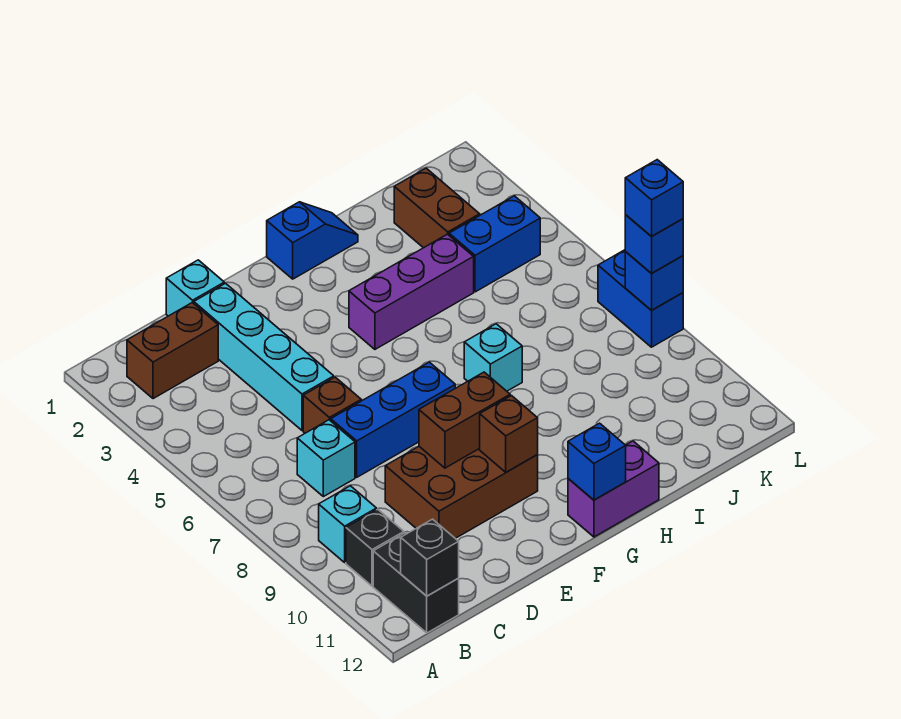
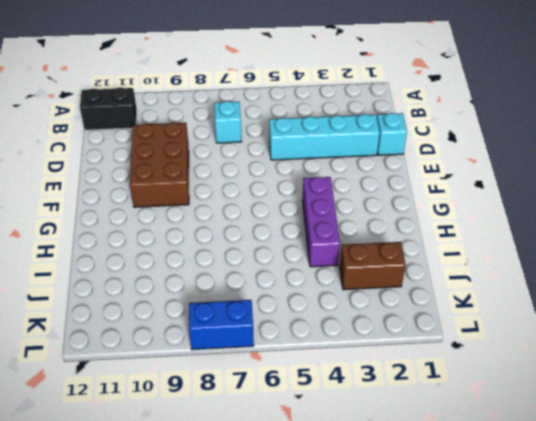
none -> brown brick B2:C2 level 1
none -> cyan brick B9 level 1
none -> black brick B10 level 1

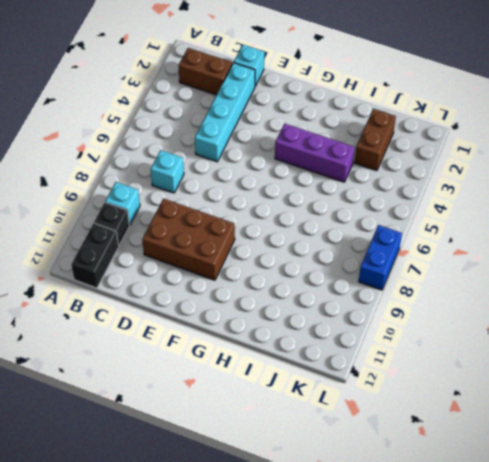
none -> brown brick D6 level 1
none -> blue brick D7:F7 level 1
none -> blue slope G1:H1 level 1 top G

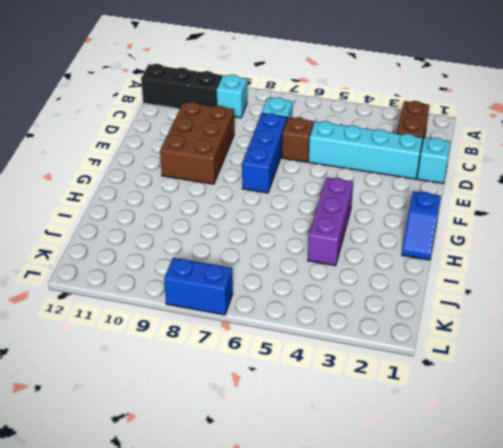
none -> purple brick G12:H12 level 1
none -> cyan brick H7 level 1
none -> brown brick J2:J3 level 1

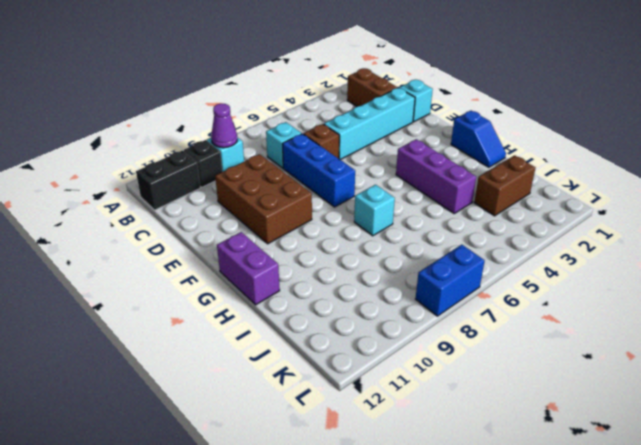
purple cone B9 level 2 -> none
none -> blue brick J4:K4 level 1
none -> black brick B12 level 2
none -> brown brick E9:F9 level 2

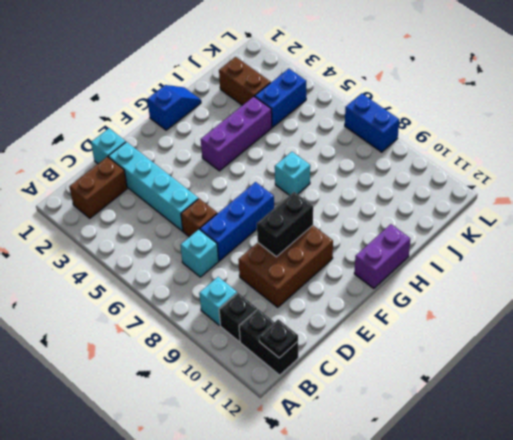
black plate B12 level 2 -> black brick B12 level 2
black brick E9:F9 level 2 -> brown brick E9:F9 level 2
none -> brown brick F10 level 2
none -> blue brick G12 level 2
none -> blue brick L8 level 2

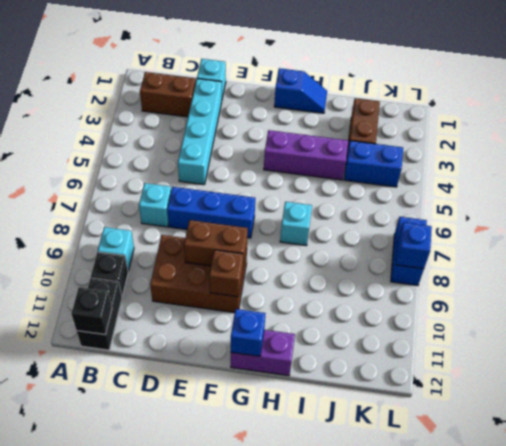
none -> brown brick D6 level 1
none -> blue brick L8 level 3
none -> blue brick L8 level 4

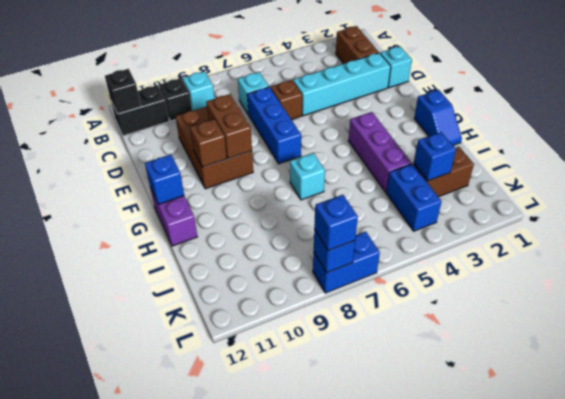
blue brick J3 level 2 -> blue brick L8 level 4

